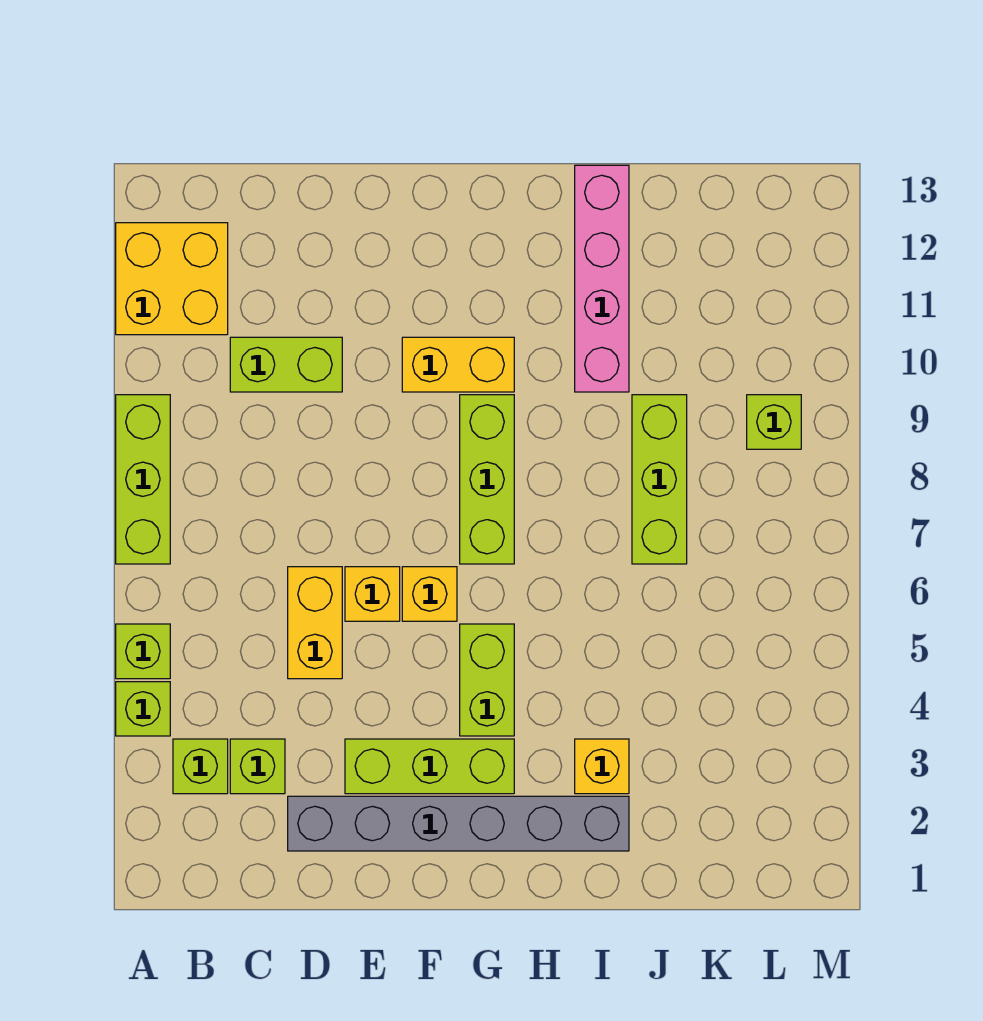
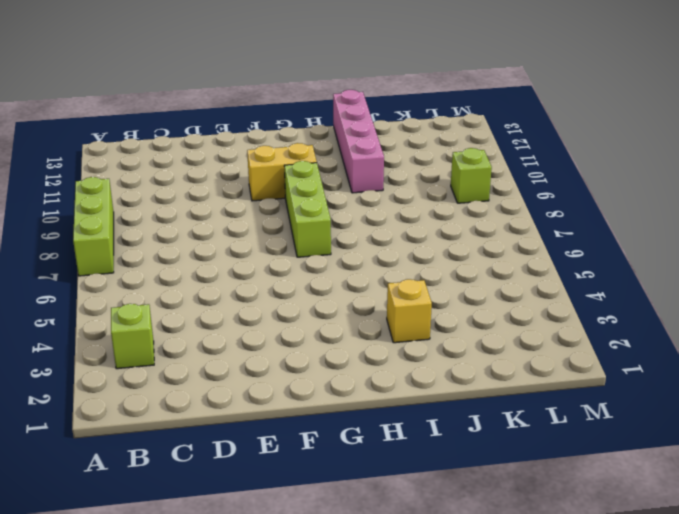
none -> lime brick A4 level 1
none -> lime brick A5 level 1
none -> yellow brick A11:B12 level 1

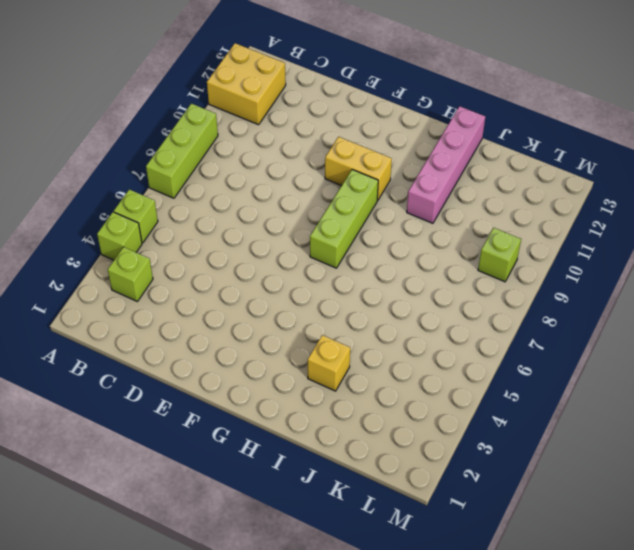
none -> lime brick C3 level 1
none -> lime brick C10:D10 level 1
none -> grey brick D2:I2 level 1

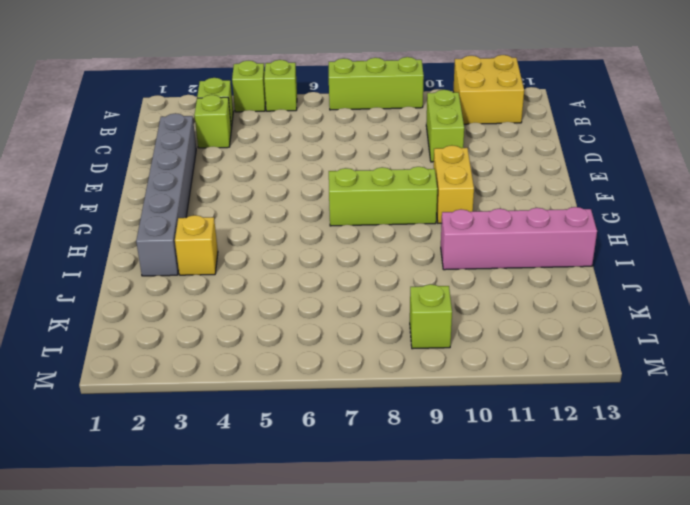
none -> yellow brick D5:D6 level 1
none -> lime brick E3:G3 level 1
none -> yellow brick E6 level 1

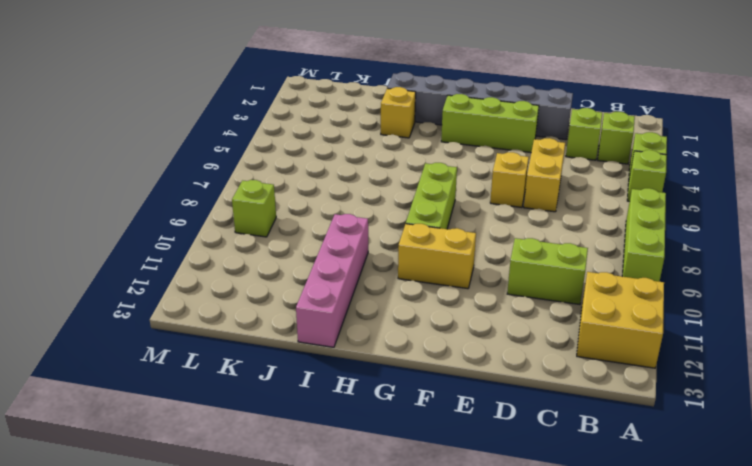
none -> yellow brick F6 level 1
none -> lime brick G4:G5 level 1
none -> lime brick J7:J9 level 1

